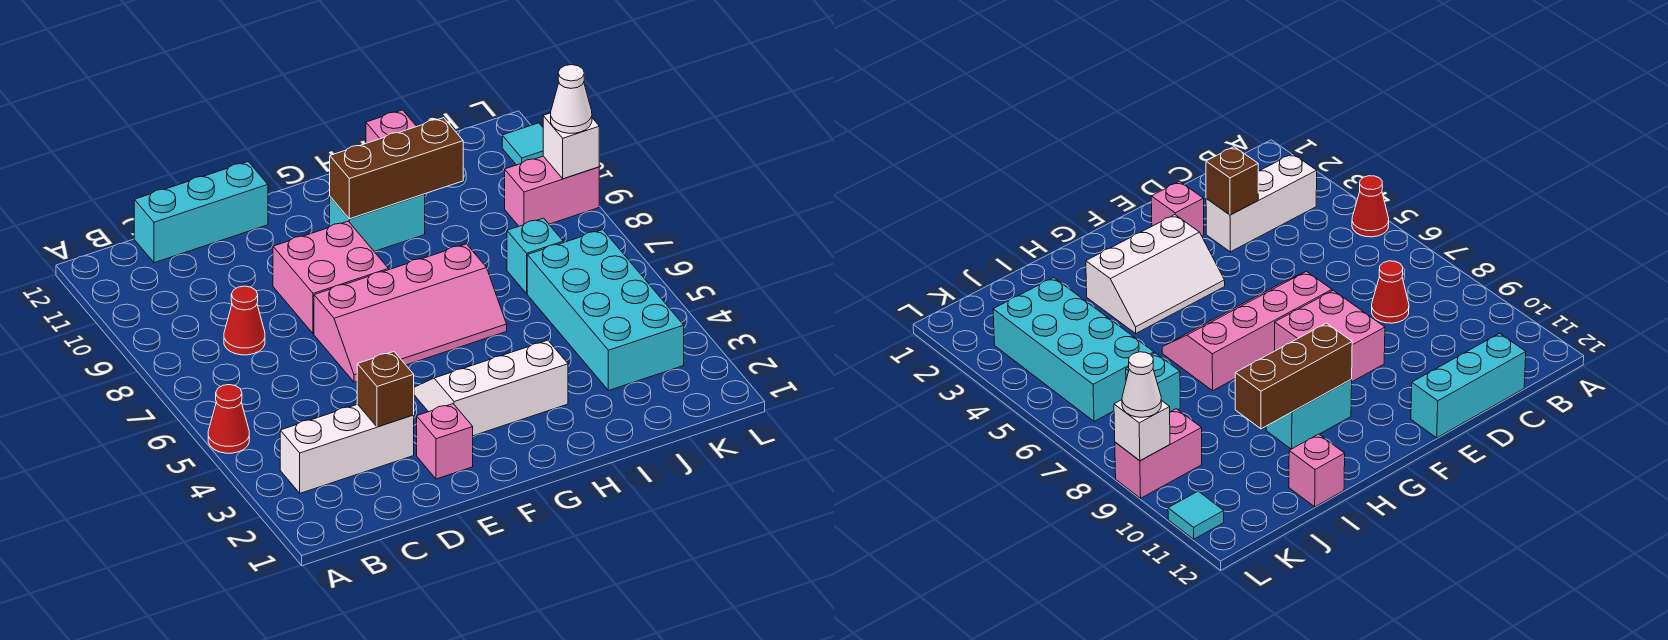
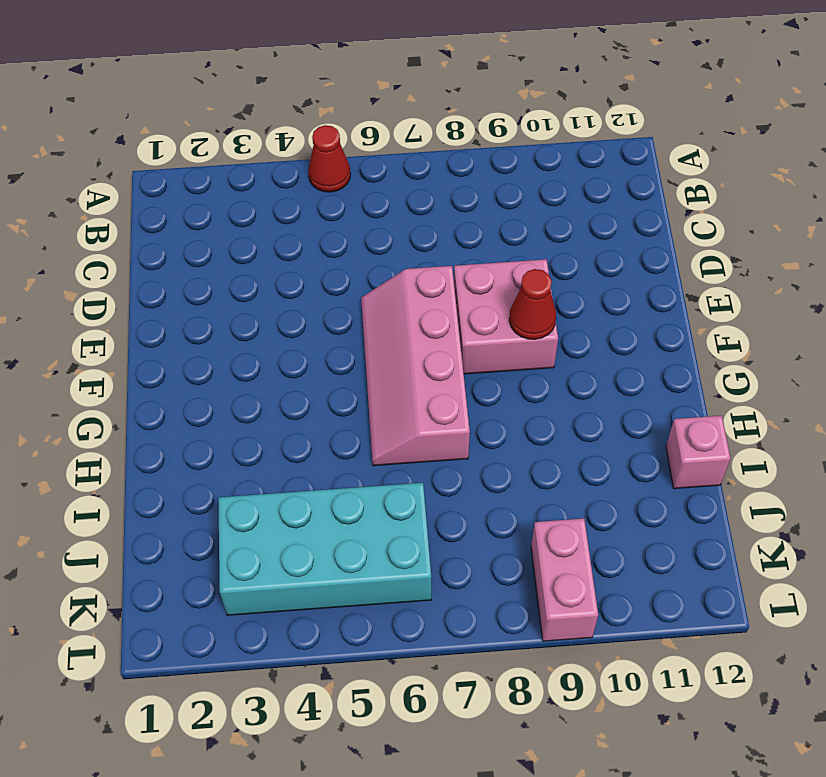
red cone F9 level 2 -> red cone C8 level 1
none -> white brick B3:D3 level 1
none -> cyan brick C12:E12 level 1
none -> pink brick E2 level 1

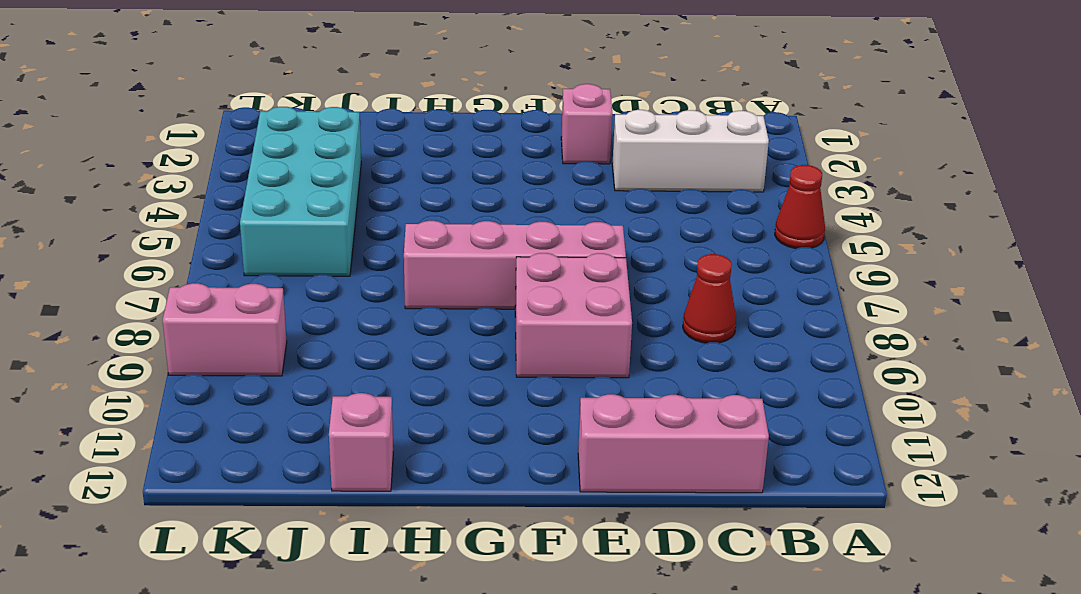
pink brick C12:E12 level 1 -> cyan brick C12:E12 level 1
none -> white slope F3:H4 level 1 top 3
none -> cyan brick G10:H10 level 1
none -> cyan brick J7 level 1

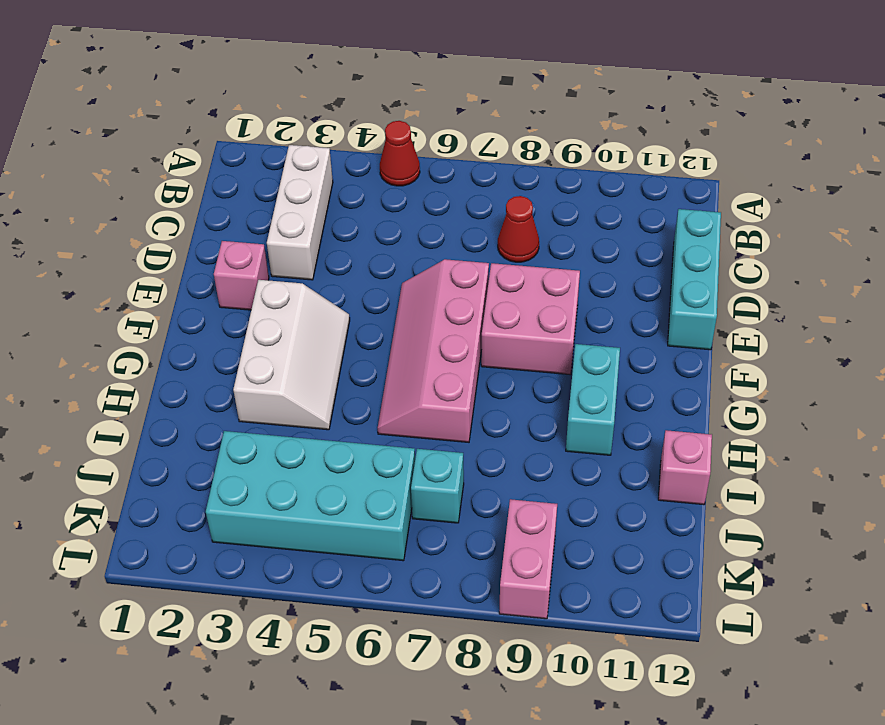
none -> cyan tile L11 level 1
none -> brown brick D3 level 2
none -> brown brick G10:I10 level 2

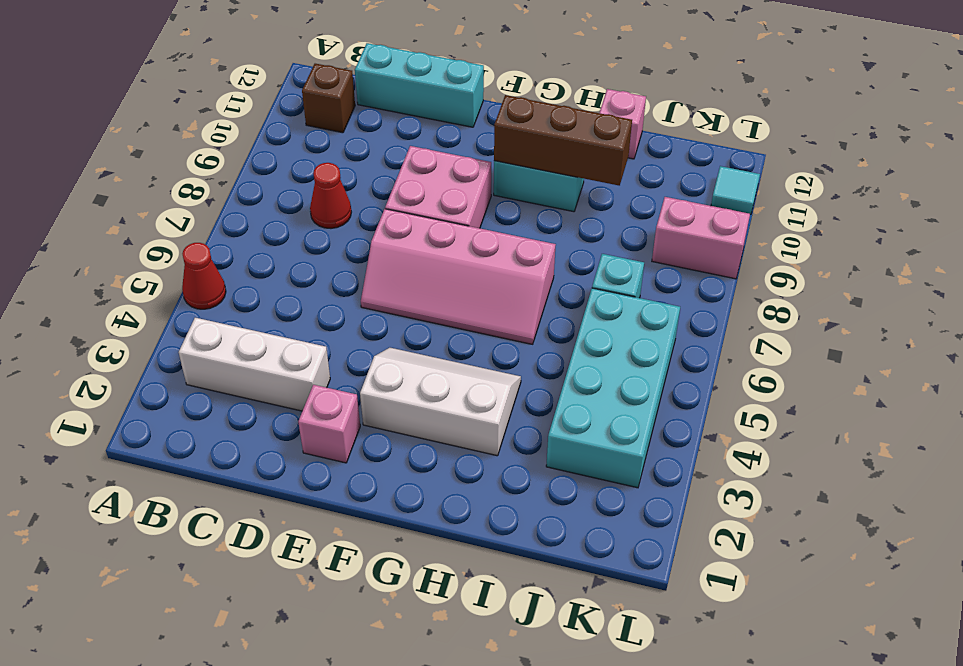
brown brick B11 level 1 -> brown brick D3 level 2
none -> white brick L9 level 2
none -> white cone L9 level 3

